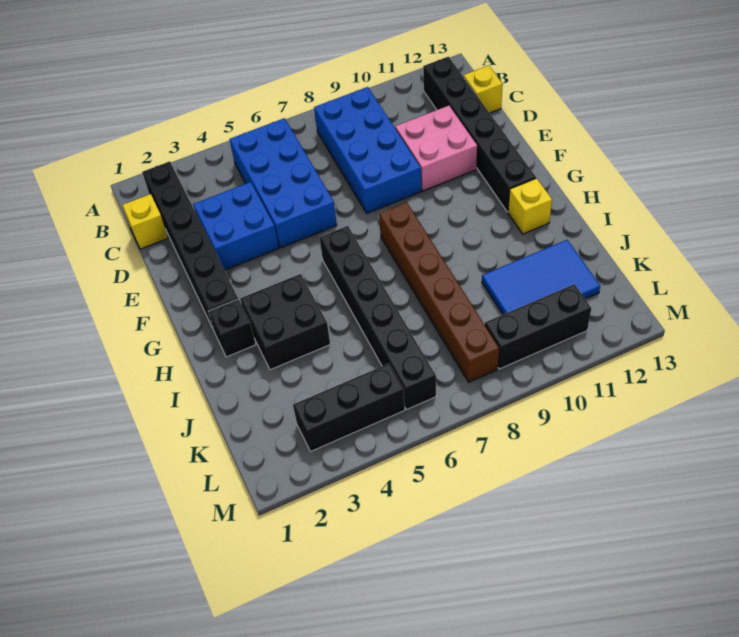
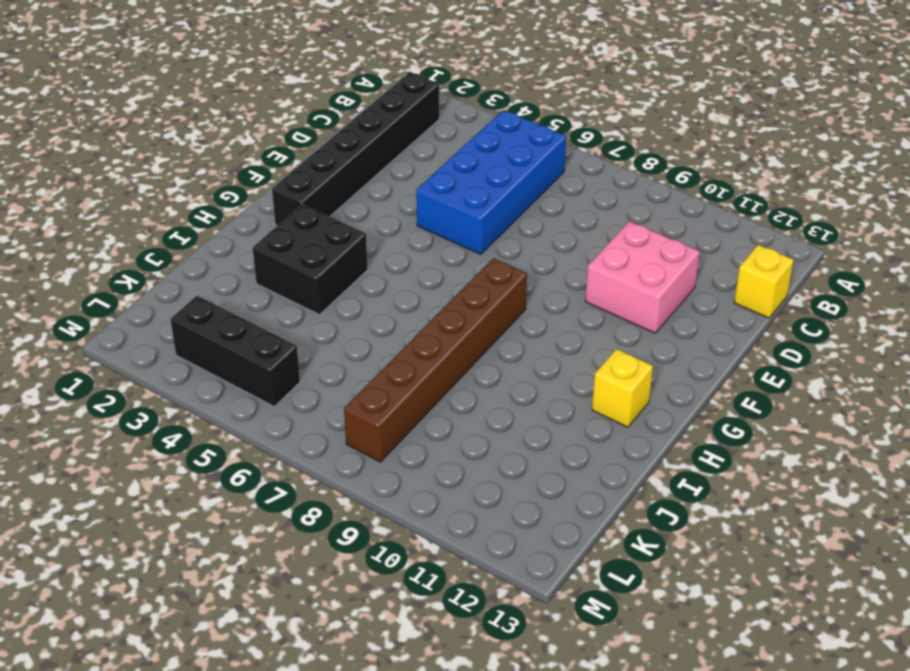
none -> blue brick B8:E9 level 1
none -> black brick B12:G12 level 1
none -> yellow brick C1 level 1

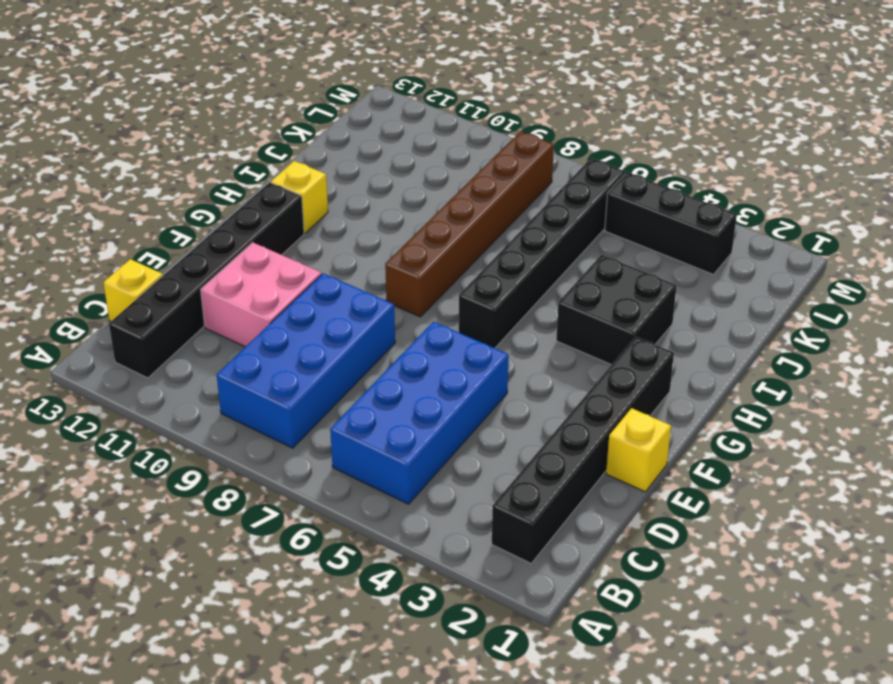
yellow brick E1 level 1 -> yellow brick C1 level 1
none -> blue brick D3:E4 level 1
none -> black brick H2 level 1
none -> blue tile J10:K12 level 1

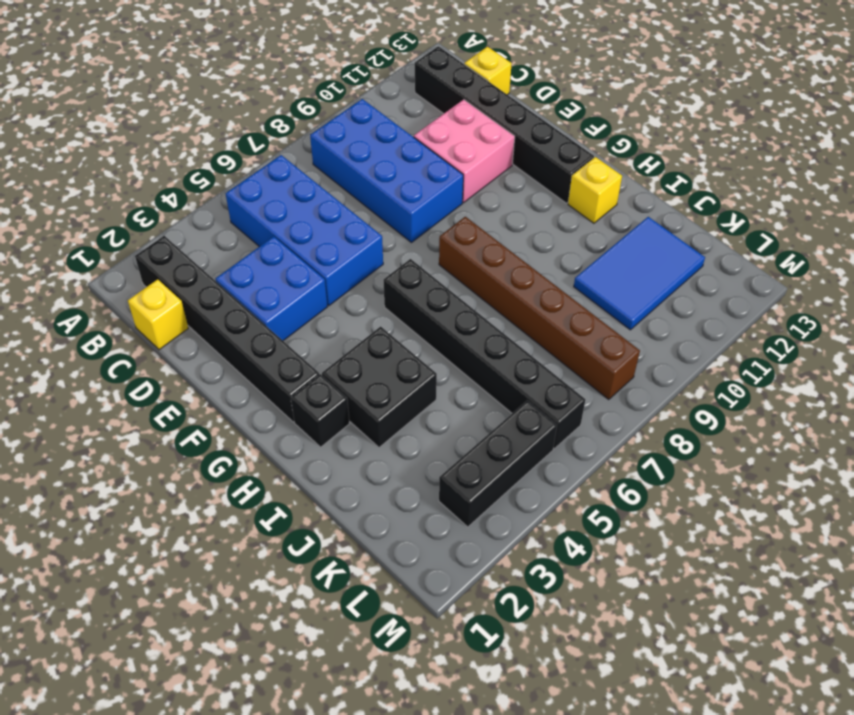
none -> black brick L9:L11 level 1

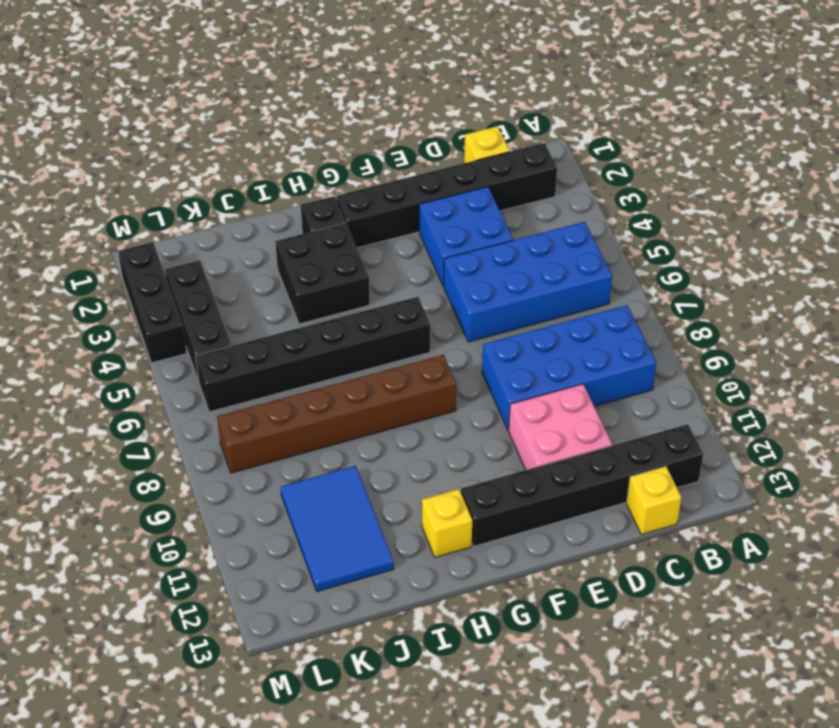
black brick M2:M4 level 1 -> black brick L9:L11 level 1

